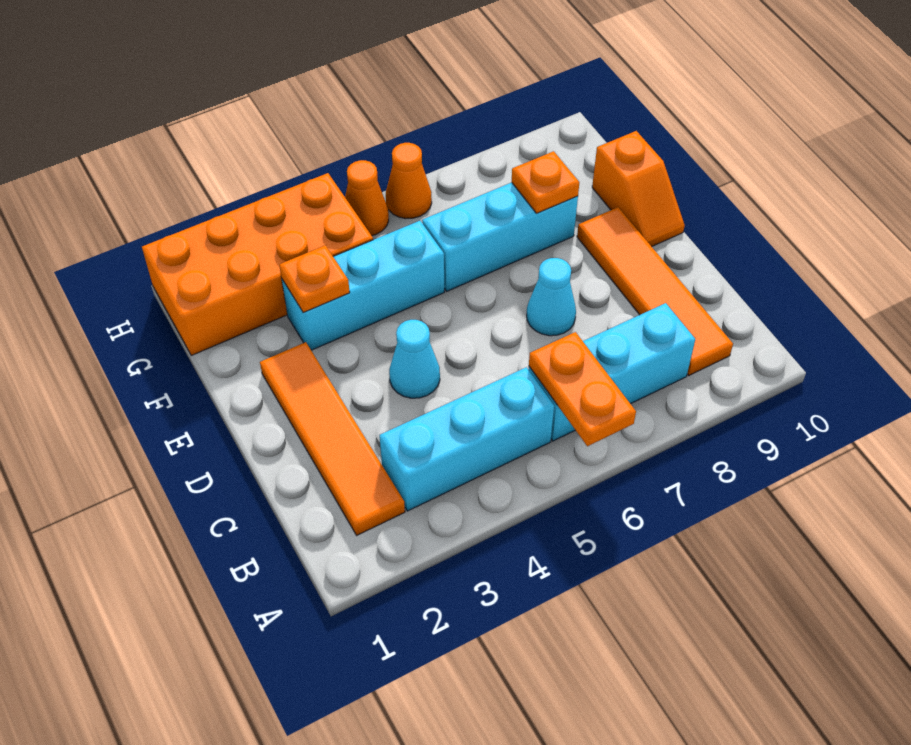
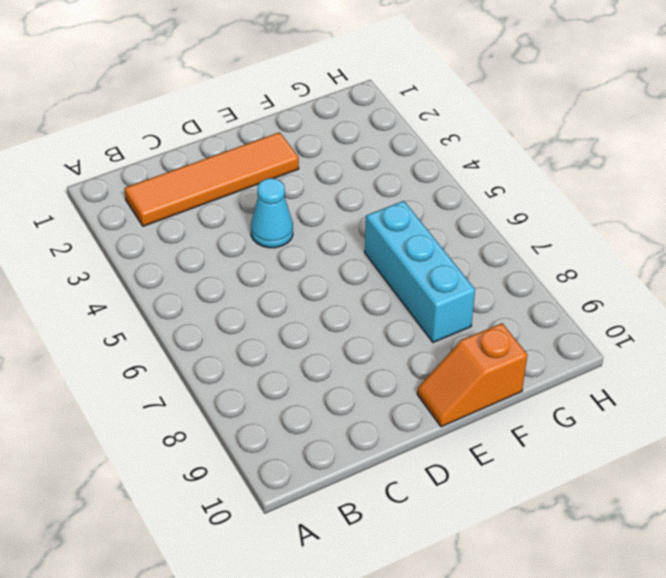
none -> cyan brick B3:B5 level 1
none -> cyan brick B6:B8 level 1
none -> orange tile B9:E9 level 1

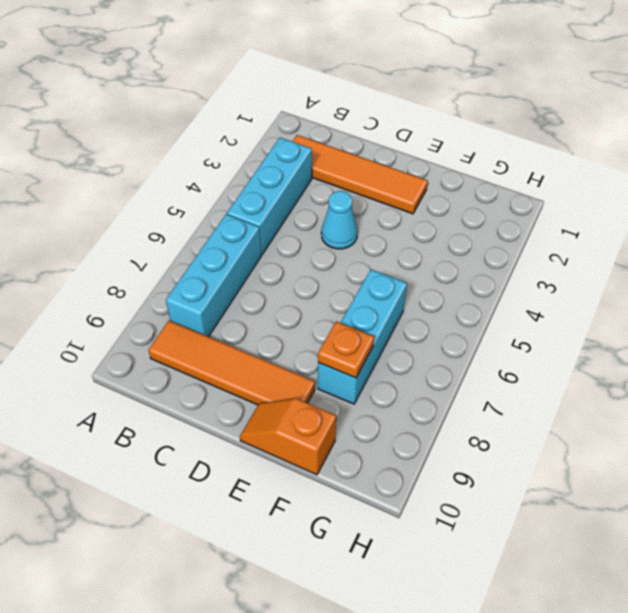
none -> cyan cone D7 level 1
none -> cyan brick F3:F5 level 1
none -> orange brick G1:H4 level 1

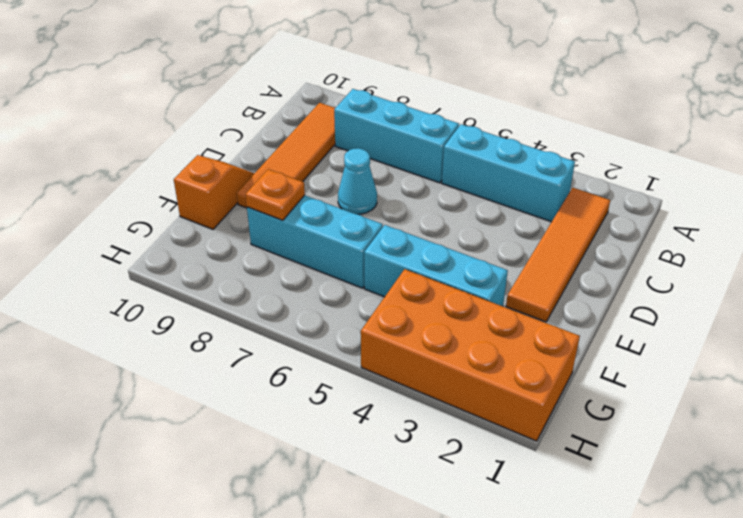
none -> cyan cone D4 level 1
none -> orange cone H5 level 1
none -> orange cone H6 level 1

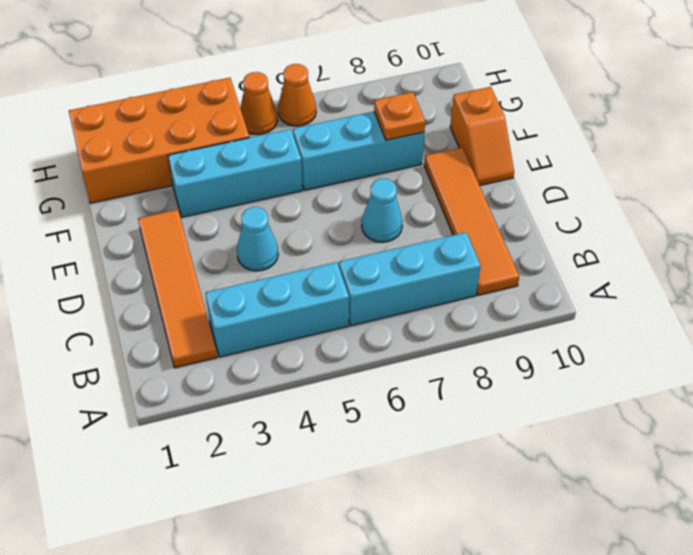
none -> orange plate A6:B6 level 2
none -> orange plate F3 level 2

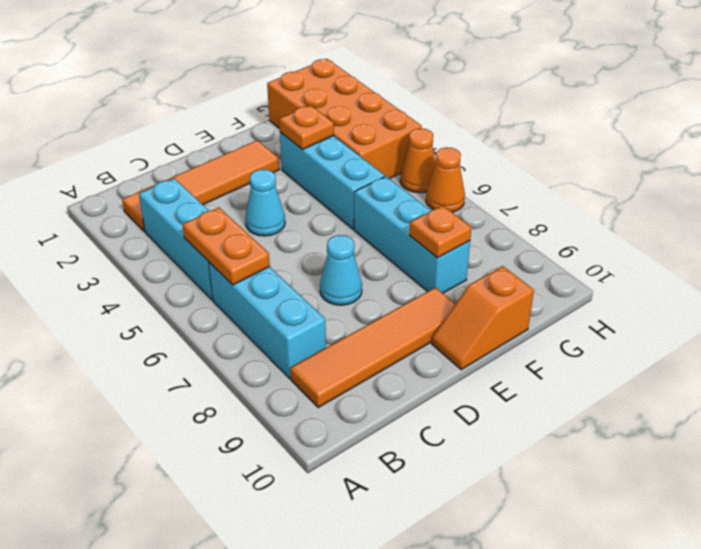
orange plate B5:B6 level 2 -> orange plate A6:B6 level 2

